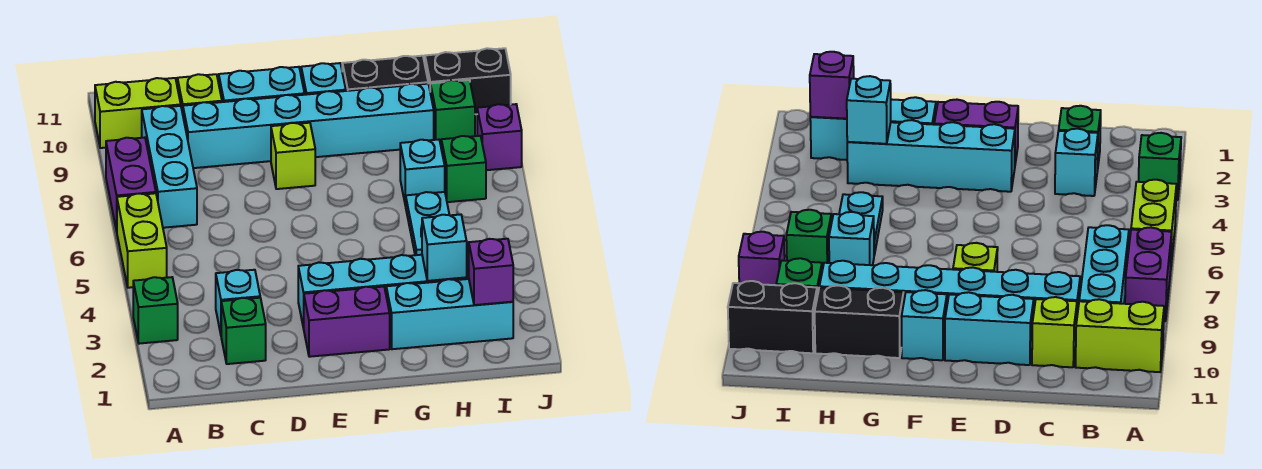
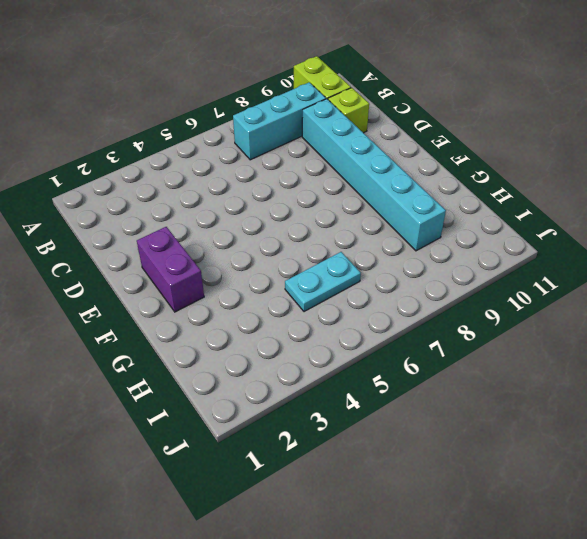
none -> green brick A3 level 1
none -> lime brick A5:A6 level 1
none -> purple brick A7:A8 level 1

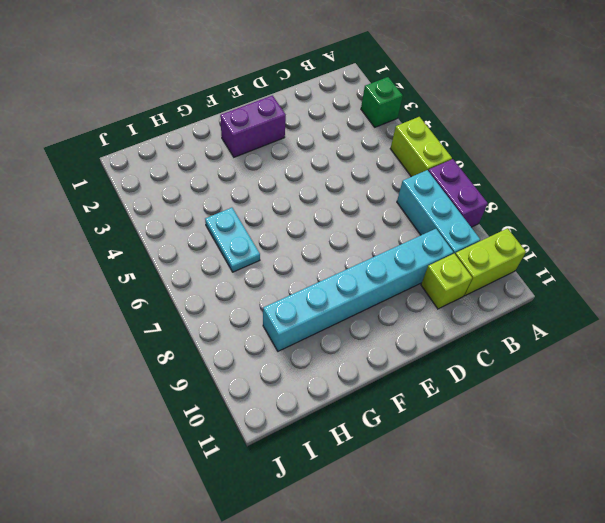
none -> green brick C2 level 1
none -> cyan brick C3 level 1
none -> cyan brick D10:E10 level 1

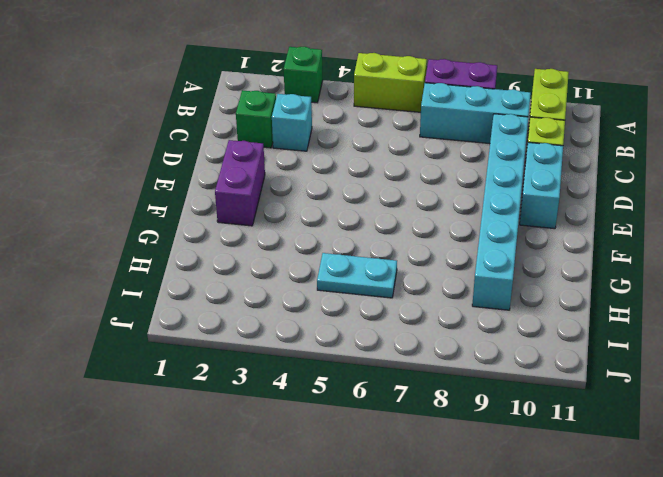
none -> cyan brick E3:H3 level 1
none -> lime brick E8 level 1
none -> cyan brick F10 level 1

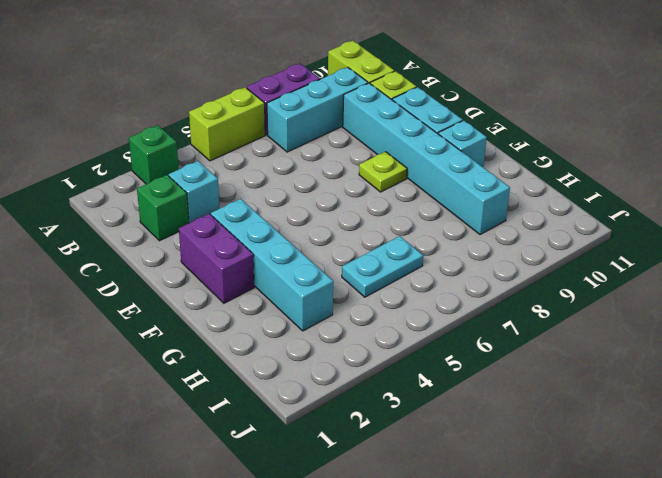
lime plate E8 level 1 -> lime brick E8 level 1
none -> cyan brick G2:I2 level 1
none -> black brick G10:H10 level 1
none -> cyan brick H7 level 1

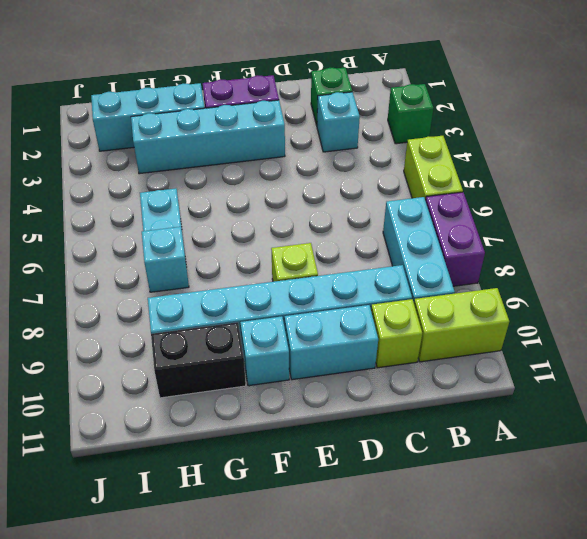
none -> green brick I7 level 1
none -> green brick I9 level 1
none -> black brick I10:J10 level 1

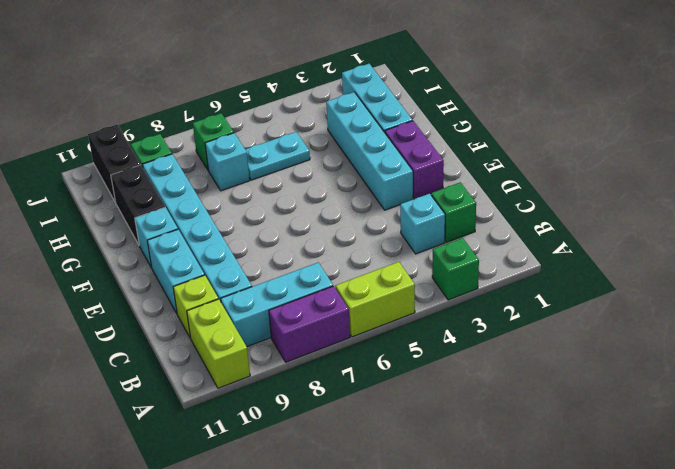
none -> lime brick E8 level 1
none -> purple brick J8 level 1
none -> cyan brick H3 level 2

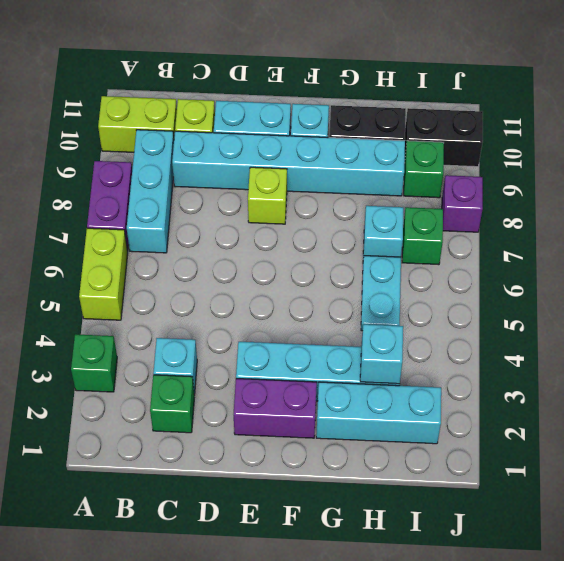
none -> purple brick I2 level 2

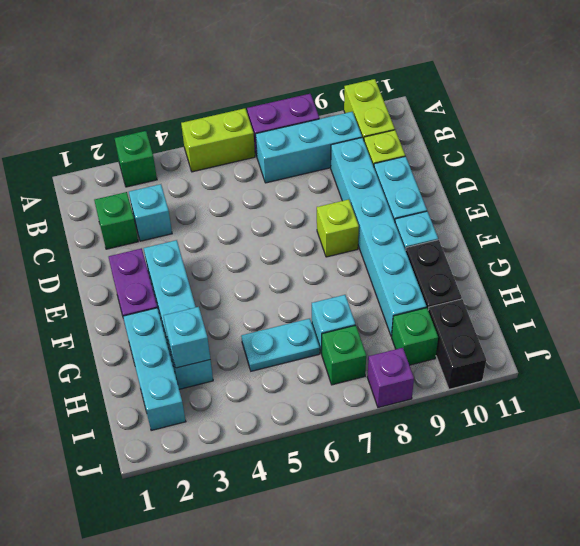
none -> purple brick I2 level 2

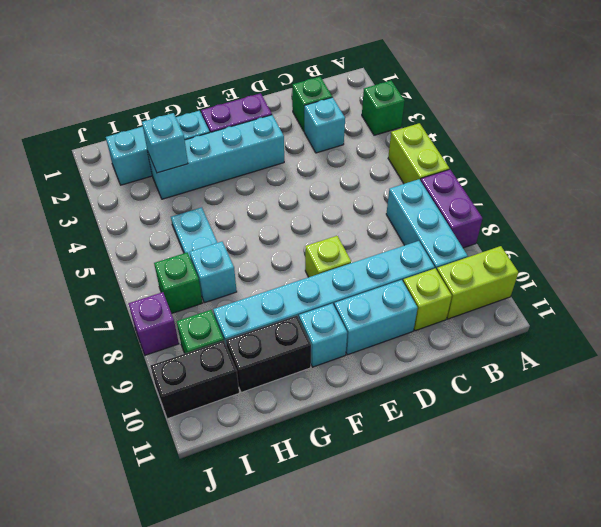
none -> purple brick I2 level 2

